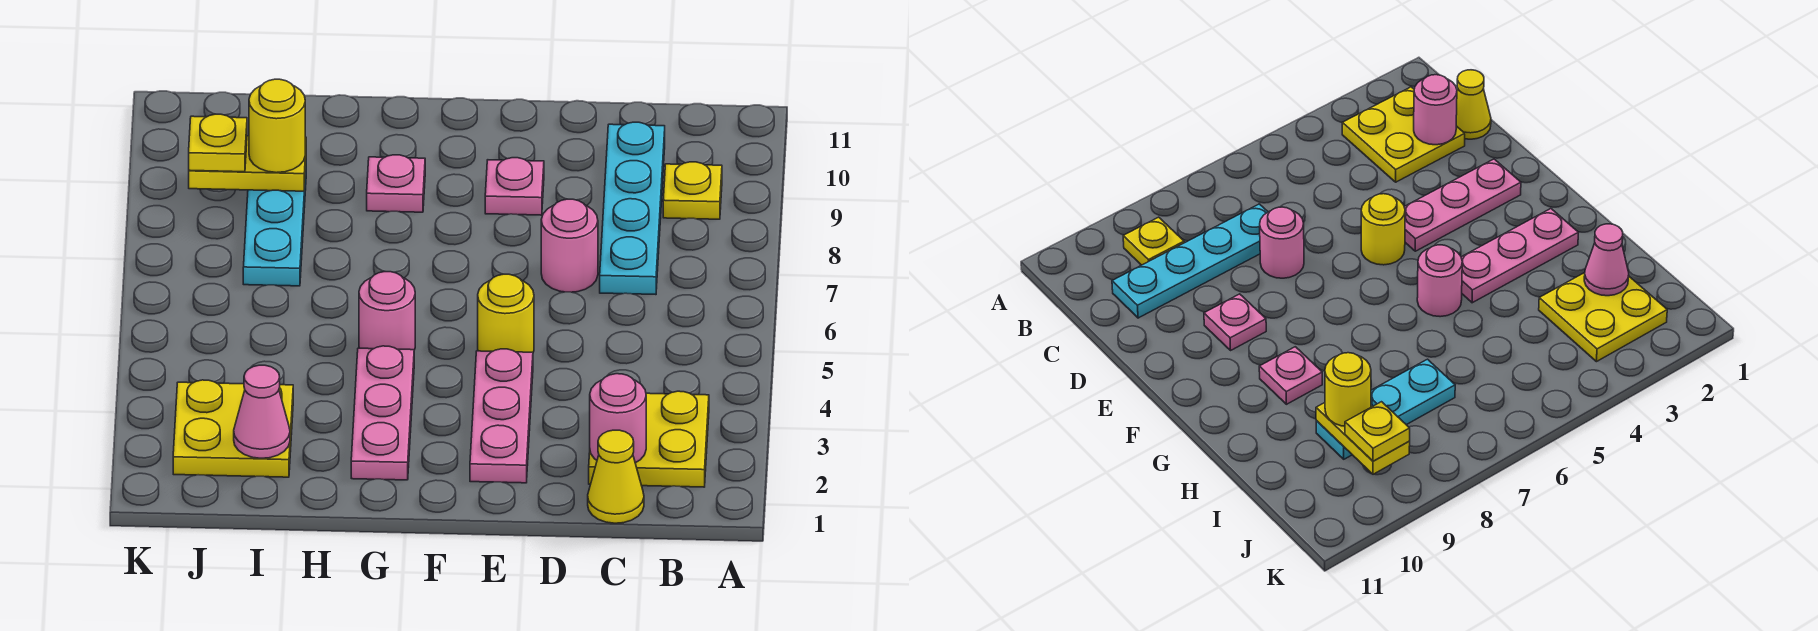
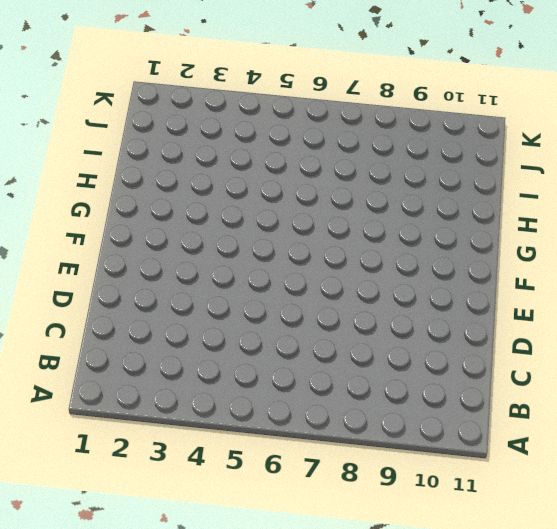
none -> yellow plate B2:C3 level 1
none -> yellow plate B9 level 1
none -> yellow cone C1 level 1

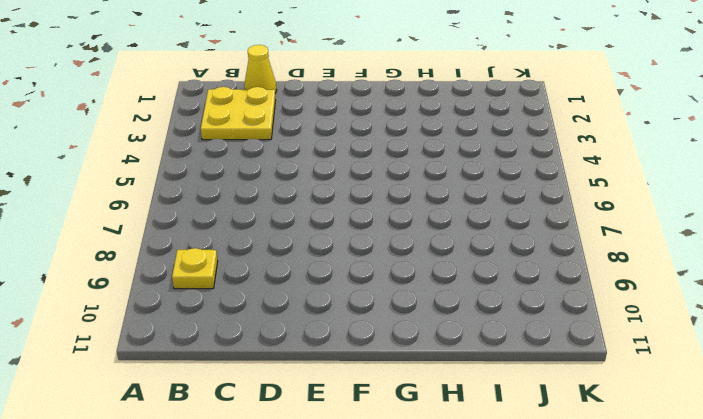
none -> cyan plate C7:C10 level 1
none -> pink round brick D7 level 1
none -> pink plate E2:E4 level 1

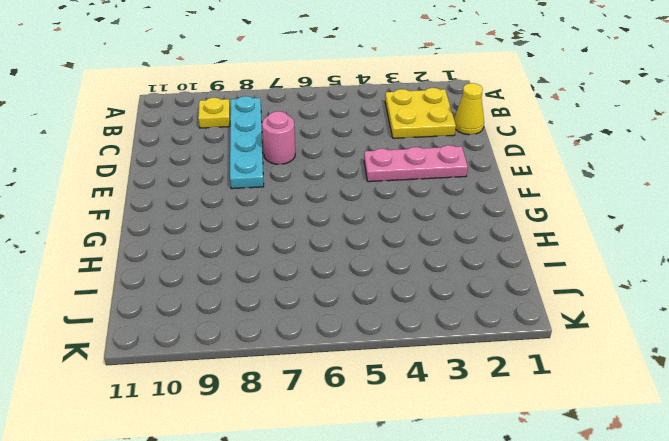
cyan plate B8:E8 level 1 -> cyan plate C7:C10 level 1
none -> yellow round brick E5 level 1
none -> pink plate E9 level 1
none -> pink plate G2:G4 level 1

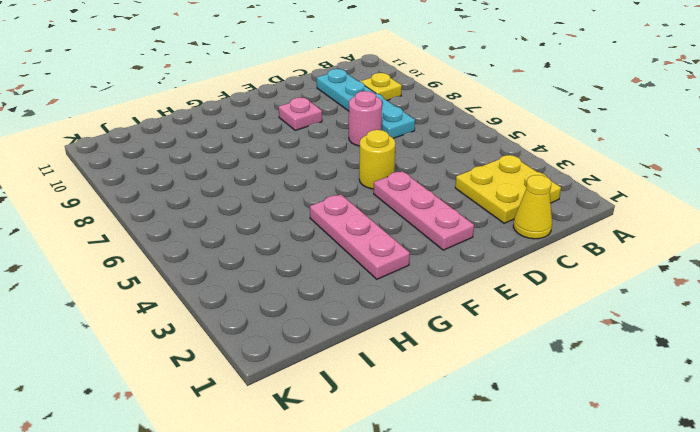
none -> pink round brick G5 level 1
none -> pink plate G9 level 1
none -> yellow plate I2:J3 level 1

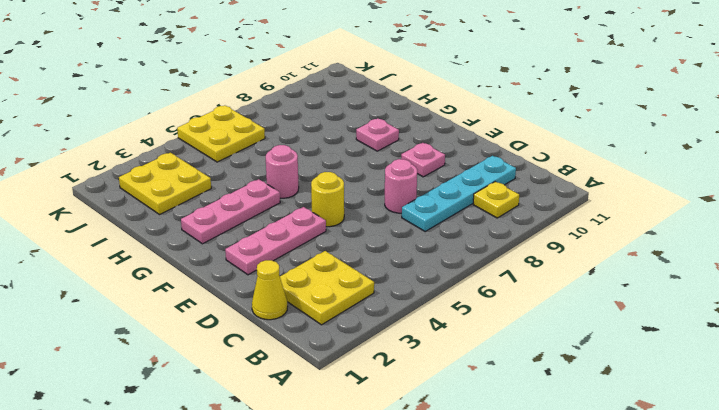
yellow plate J5:K6 level 1 -> none
none -> cyan plate I7:I9 level 1
none -> pink round brick C2 level 2
none -> pink cone I2 level 2

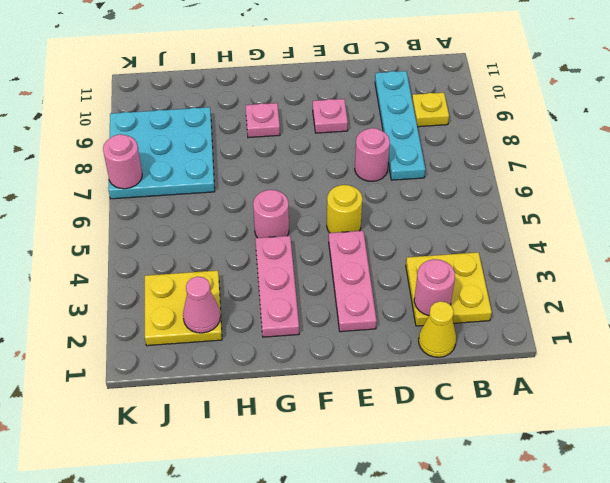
cyan plate I7:K9 level 1 -> cyan plate I7:I9 level 1
pink round brick K7 level 2 -> none
none -> yellow plate I9:J9 level 2
none -> yellow round brick I9 level 3
none -> yellow plate J9 level 3

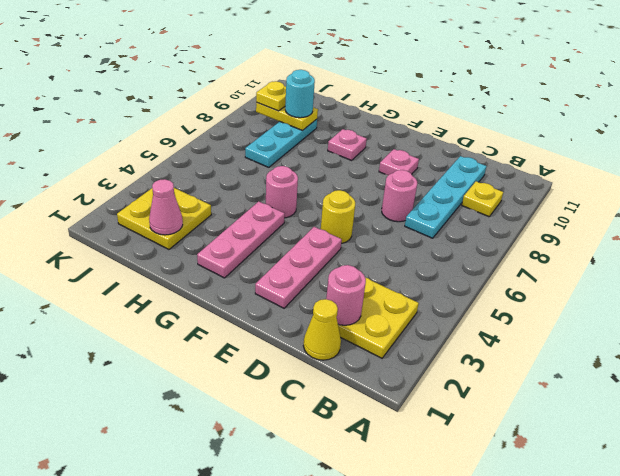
cyan round brick I9 level 3 -> yellow round brick I9 level 3

